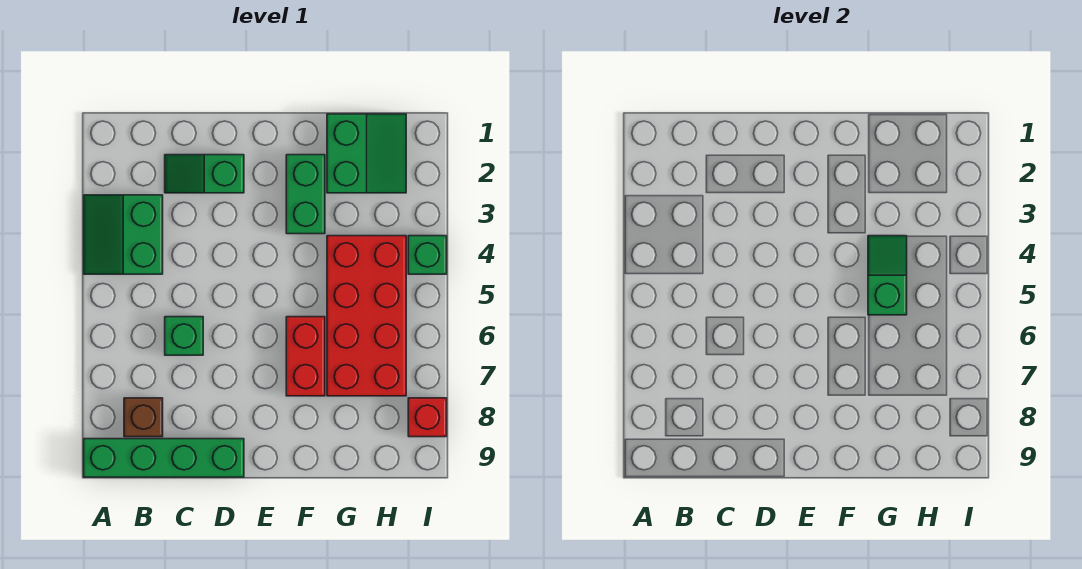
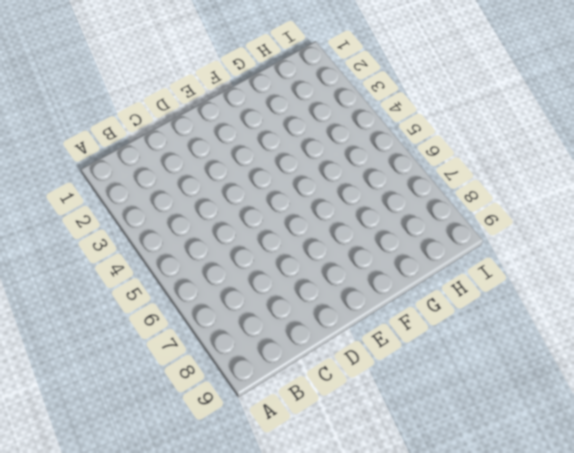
none -> green slope A3:B4 level 1 top B
none -> green brick A9:D9 level 1
none -> brown brick B8 level 1

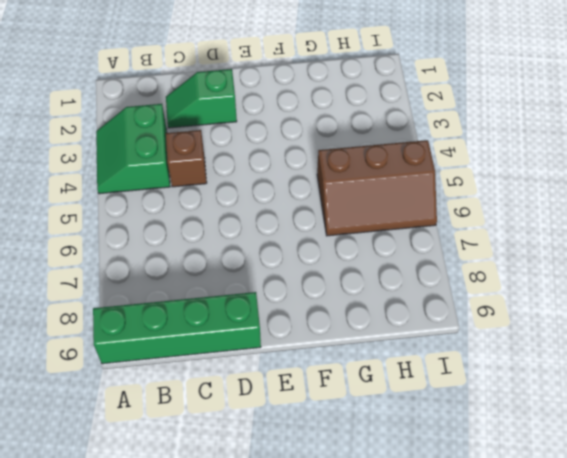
brown brick C4 level 1 -> brown brick B8 level 1
brown slope G5:I6 level 1 top 5 -> red brick G4:H7 level 1
none -> green brick C6 level 1
none -> green brick F2:F3 level 1
none -> red brick F6:F7 level 1

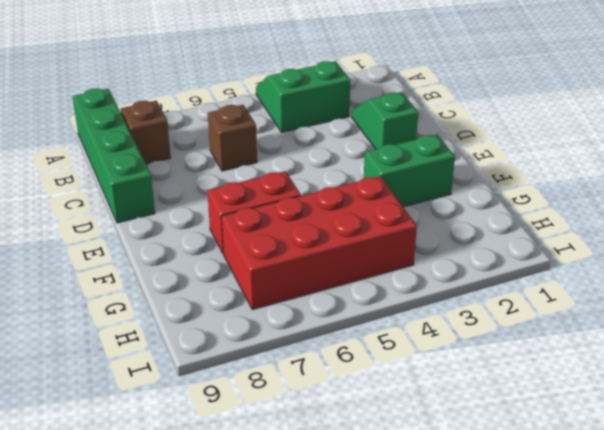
brown brick C6 level 1 -> green brick C6 level 1
none -> green slope G1:H2 level 1 top G
none -> green brick I4 level 1
none -> red brick I8 level 1

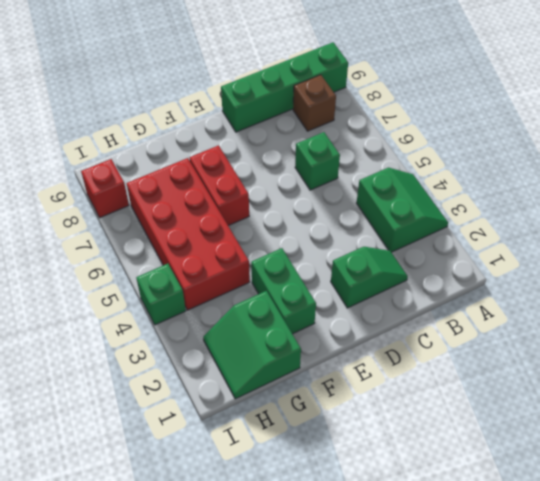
none -> green slope G4:G5 level 2 top 5

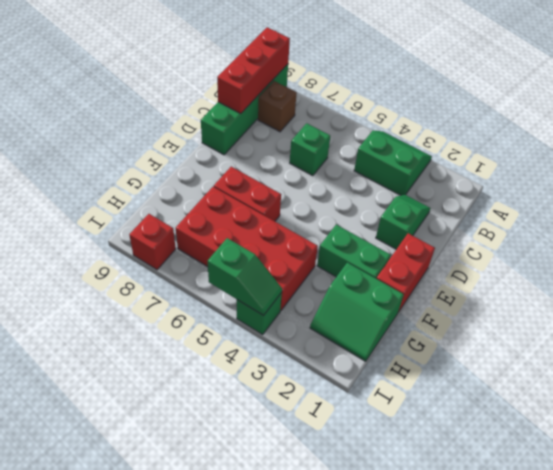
red brick A9:C9 level 2 -> none
red brick E1:F1 level 1 -> none
green slope I4:I5 level 2 top 5 -> green slope G4:G5 level 2 top 5

